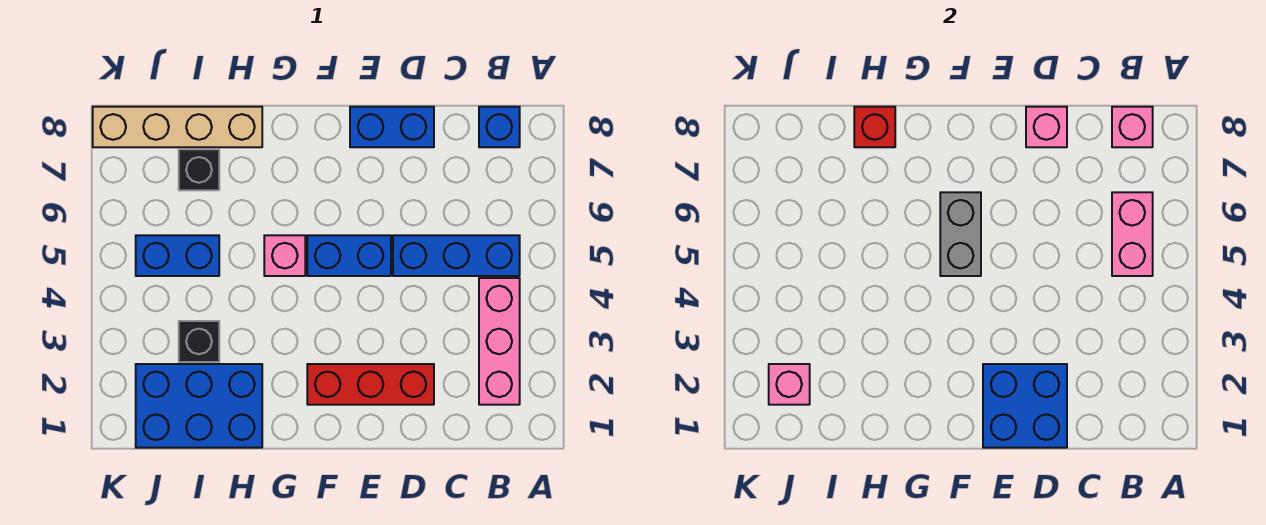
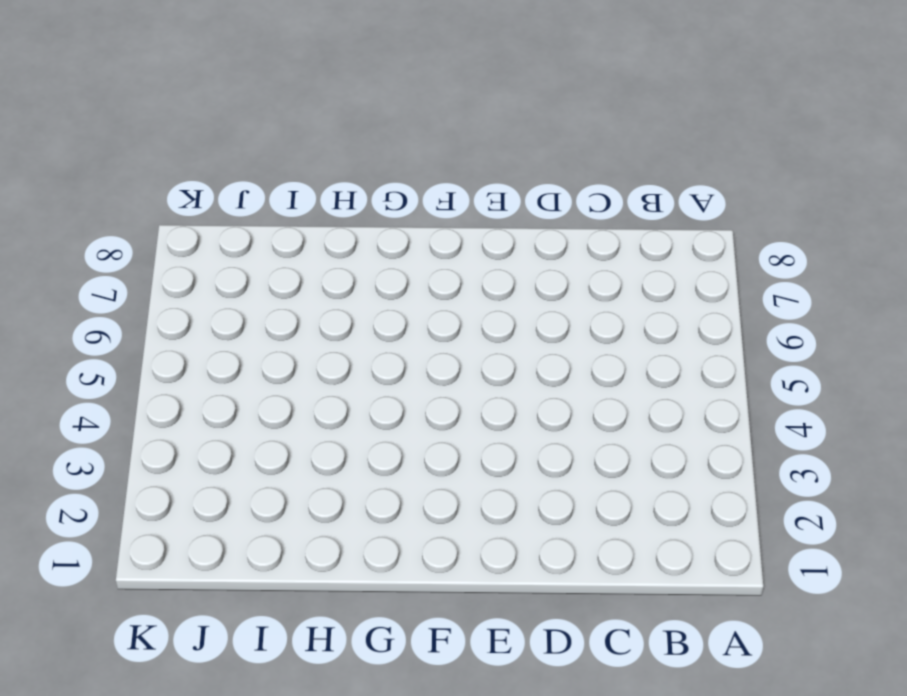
none -> pink brick B2:B4 level 1
none -> blue brick B5:D5 level 1
none -> blue brick B8 level 1

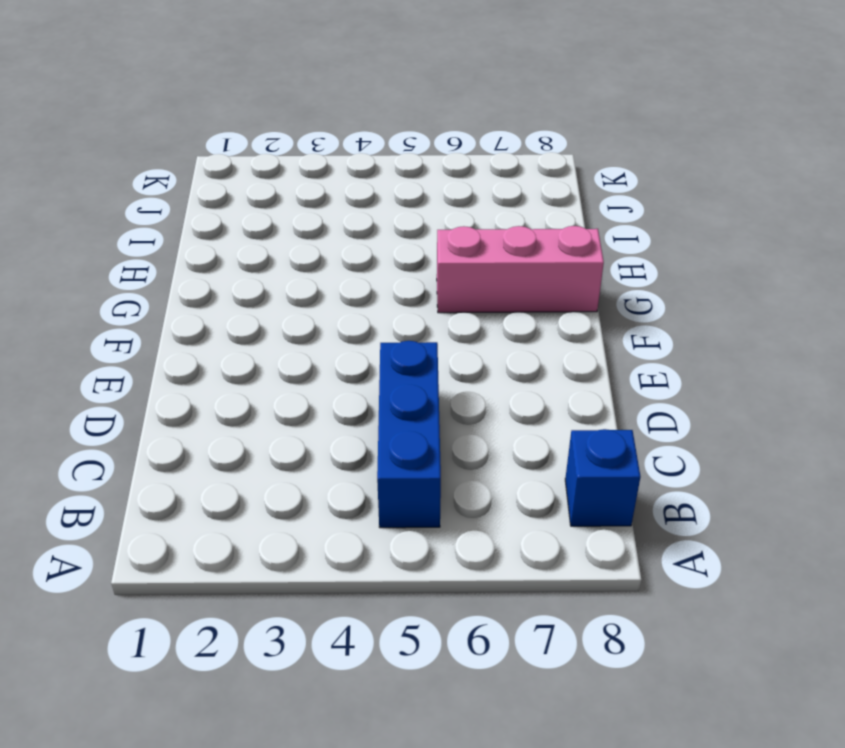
pink brick G6:G8 level 1 -> pink brick B2:B4 level 1
none -> red brick D2:F2 level 1
none -> blue brick D8:E8 level 1
none -> blue brick E5:F5 level 1

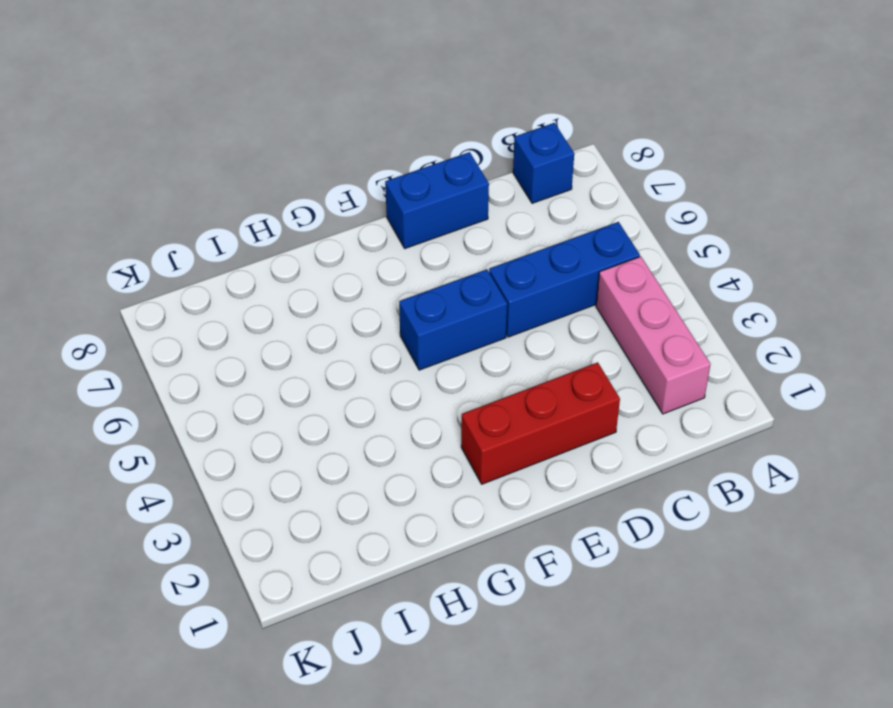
none -> pink brick G5 level 1
none -> blue brick H1:J2 level 1
none -> tan brick H8:K8 level 1

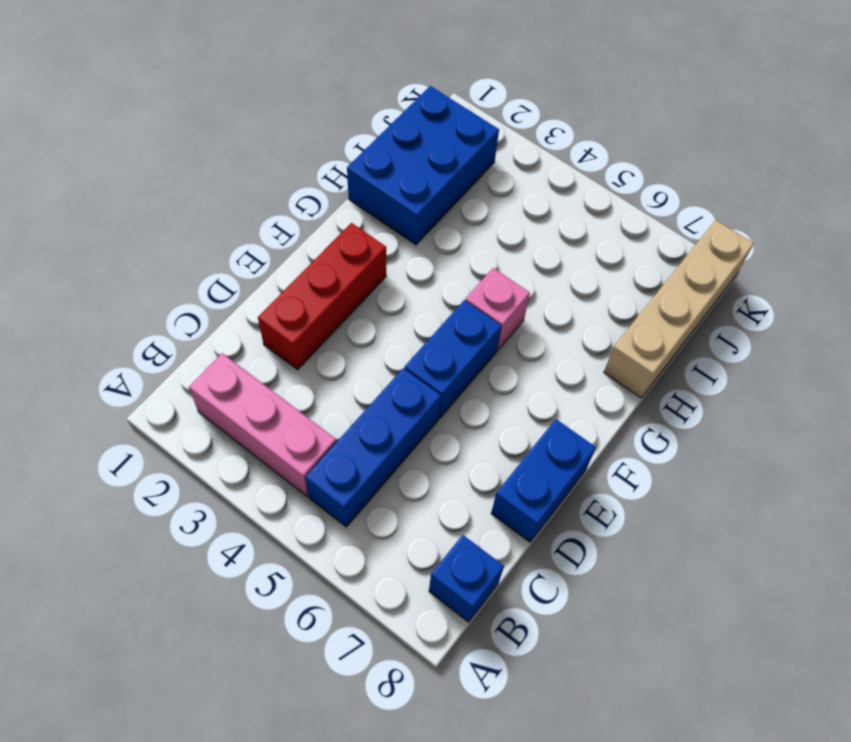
none -> black brick I3 level 1
none -> blue brick I5:J5 level 1
none -> black brick I7 level 1

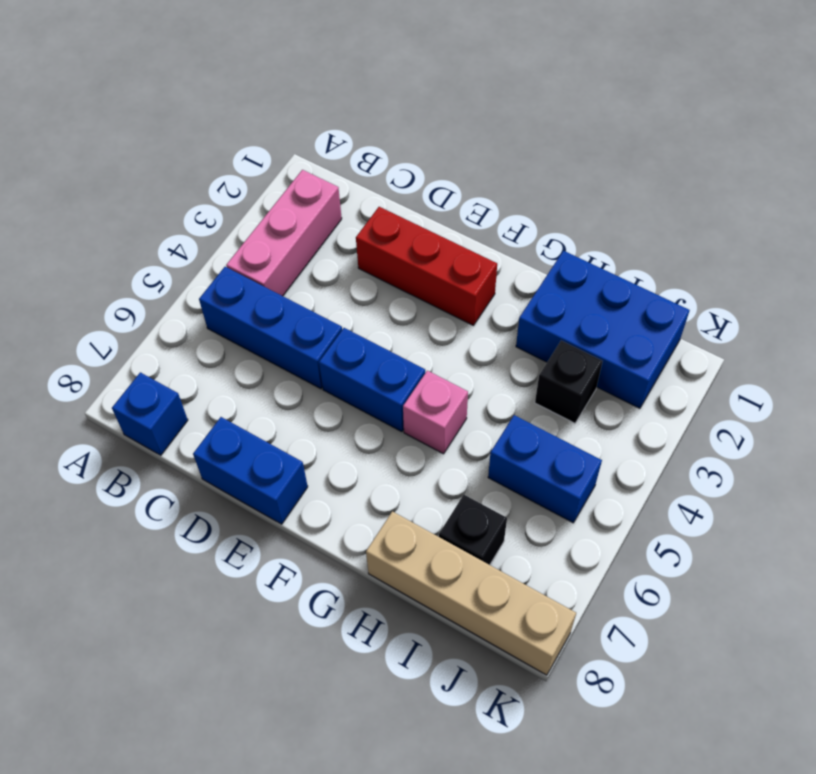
none -> pink brick B5:B6 level 2
none -> pink brick B8 level 2
none -> blue brick D1:E2 level 2

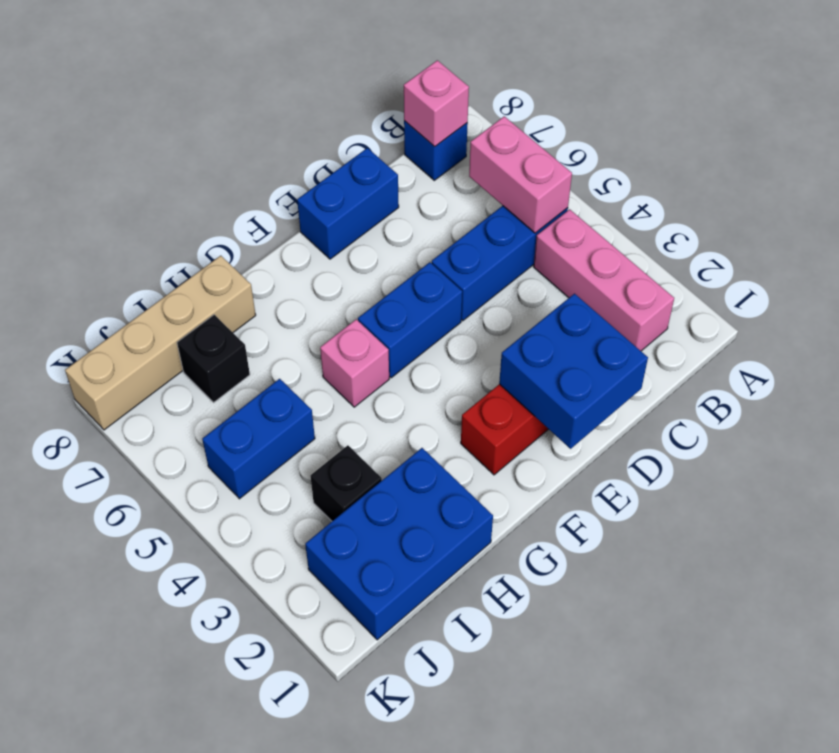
none -> pink brick D8 level 2
none -> grey brick F5:F6 level 2
none -> red brick H8 level 2

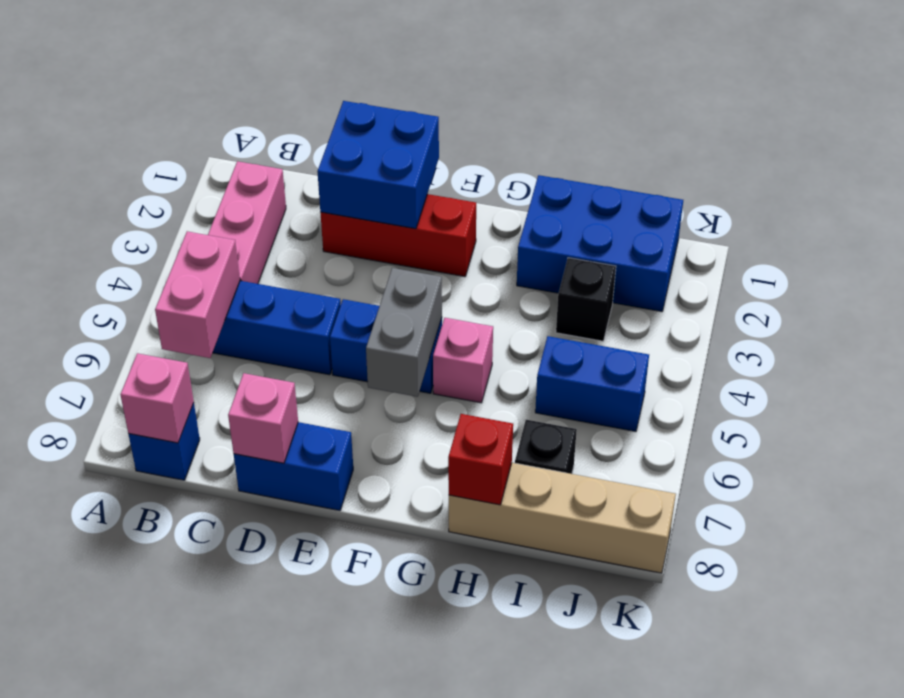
none -> pink brick J2 level 2

